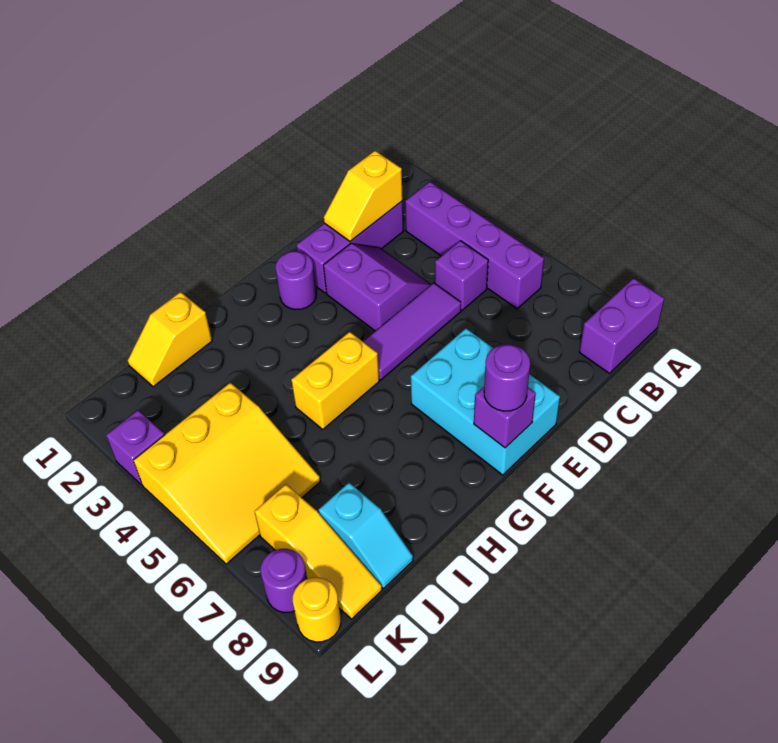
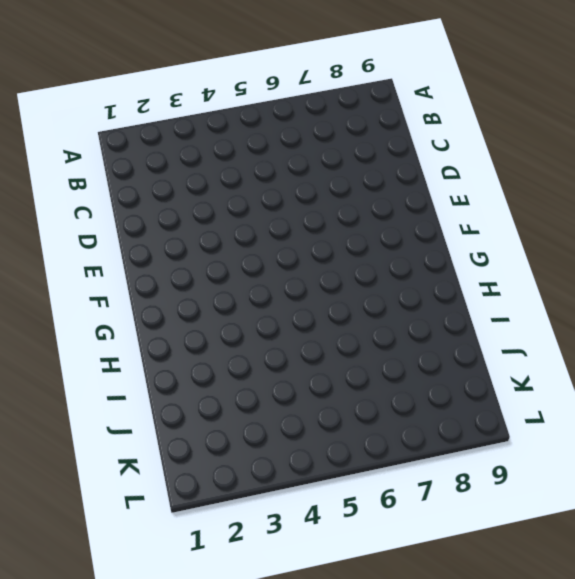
none -> purple brick A9:B9 level 1
none -> purple brick B3:B6 level 1
none -> purple brick C2:E2 level 1

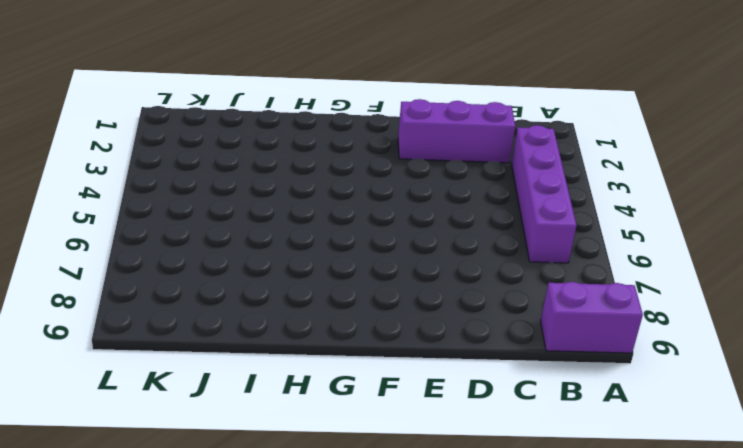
none -> purple brick C5 level 1
none -> purple slope D3:E4 level 1 top E
none -> purple tile D5:F5 level 1

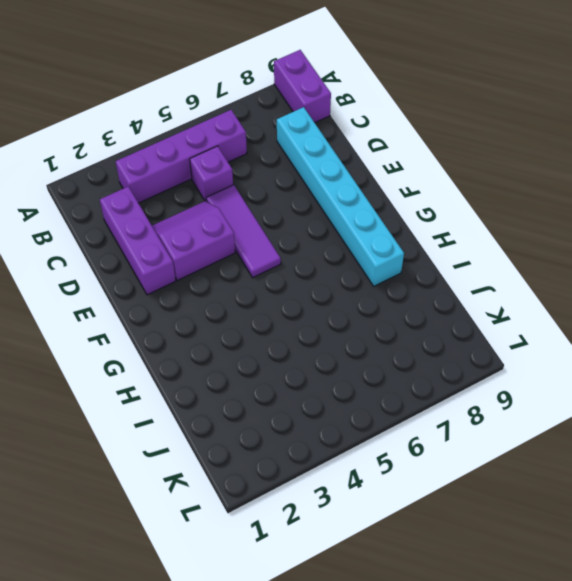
cyan brick C8:H8 level 1 -> cyan brick E7:F9 level 1
none -> purple round brick F2 level 1
none -> yellow brick G5:H5 level 1
none -> yellow slope I1:J1 level 1 top I

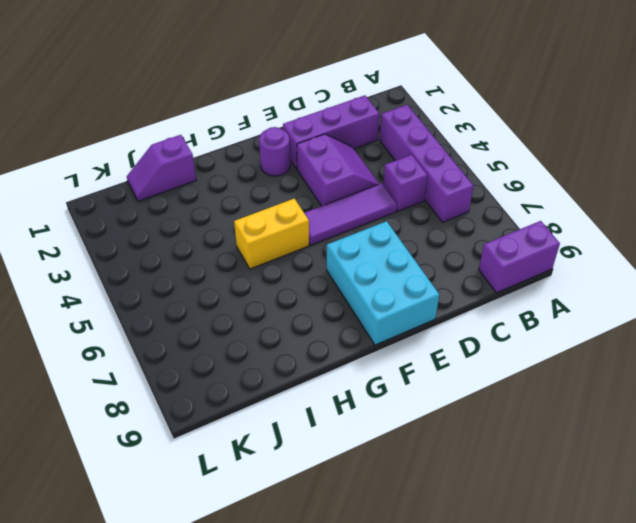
purple slope I1:J1 level 1 top I -> yellow slope I1:J1 level 1 top I
none -> yellow slope J4:L6 level 1 top 4
none -> cyan slope J8:J9 level 1 top 8
none -> yellow slope K7:K9 level 1 top 7

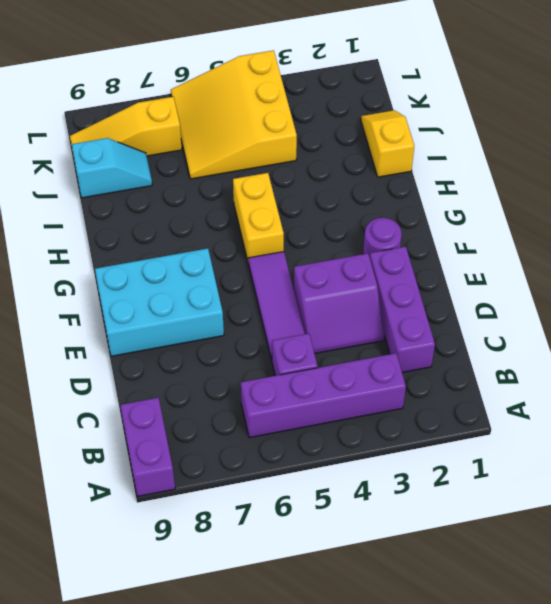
cyan slope J8:J9 level 1 top 9 -> cyan slope J8:J9 level 1 top 8
none -> purple brick L3 level 1
none -> purple round brick L8 level 1
none -> yellow round brick L9 level 1

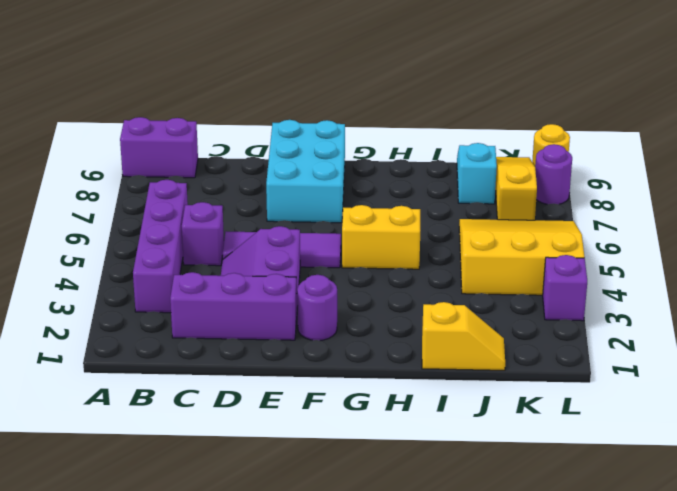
none -> yellow slope C2:D2 level 2 top C
none -> purple brick F9 level 2
none -> purple round brick F9 level 3

